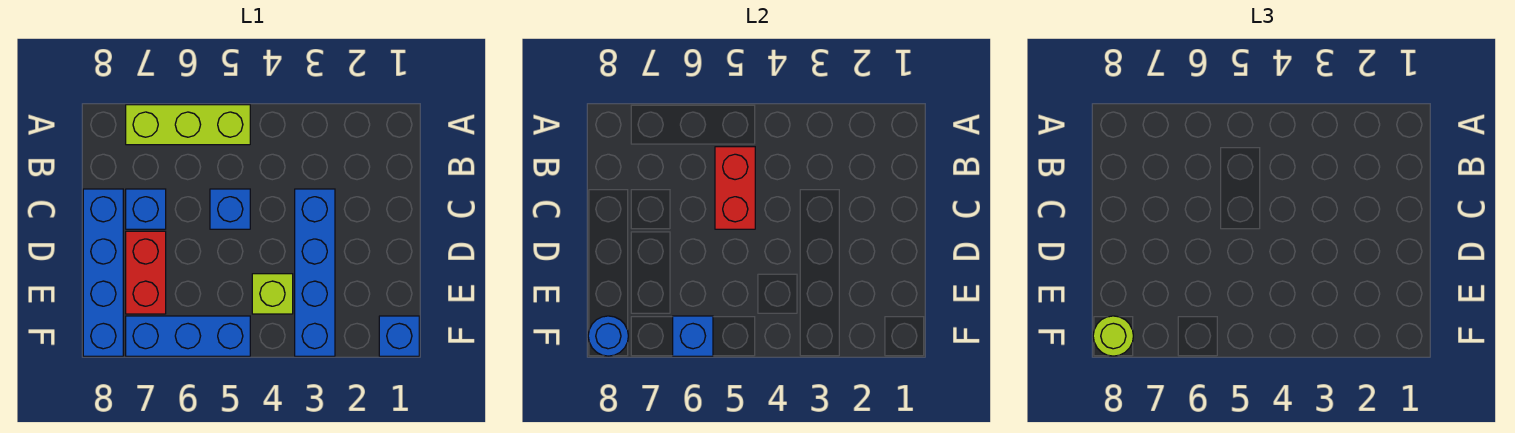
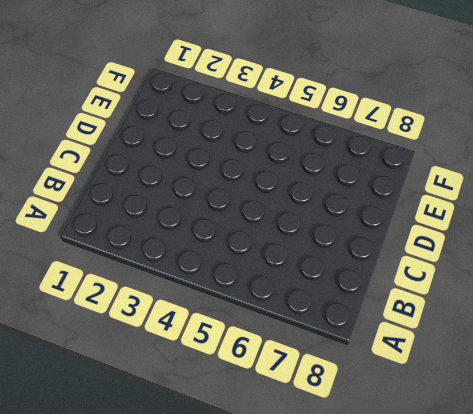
none -> lime brick A5:A7 level 1
none -> blue brick C3:F3 level 1
none -> blue brick C5 level 1

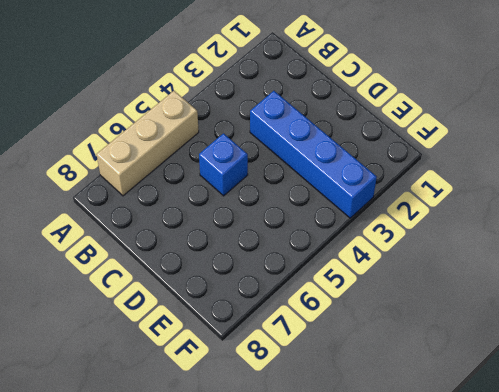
tan brick A5:A7 level 1 -> lime brick A5:A7 level 1
none -> blue brick C7 level 1
none -> blue brick C8:F8 level 1
none -> red brick D7:E7 level 1

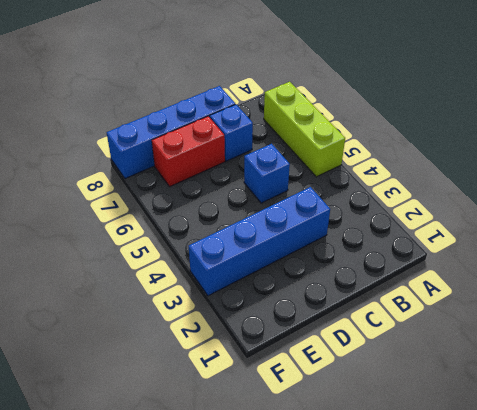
none -> lime brick E4 level 1
none -> blue brick F1 level 1
none -> blue brick F5:F7 level 1

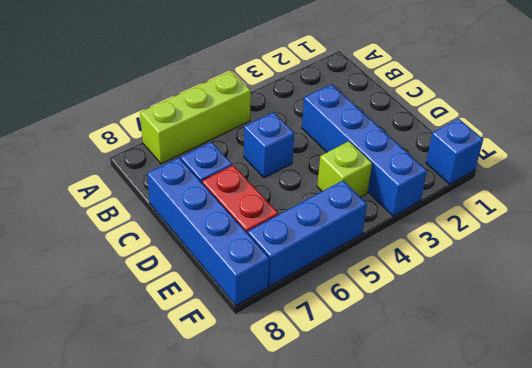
none -> red brick B5:C5 level 2
none -> blue brick F6 level 2
none -> blue round brick F8 level 2

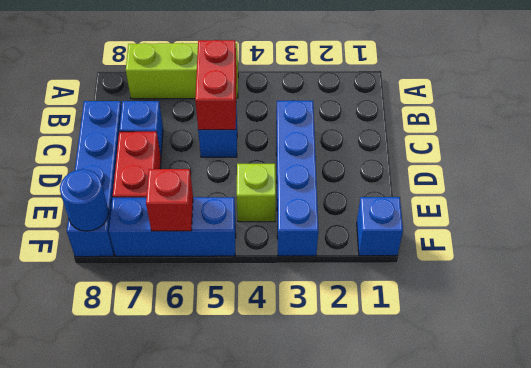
red brick F6 level 2 -> blue brick F6 level 2
none -> lime round brick F8 level 3

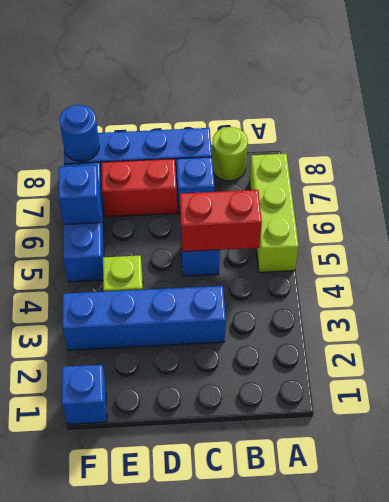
lime round brick B8 level 1 -> lime round brick F8 level 3

